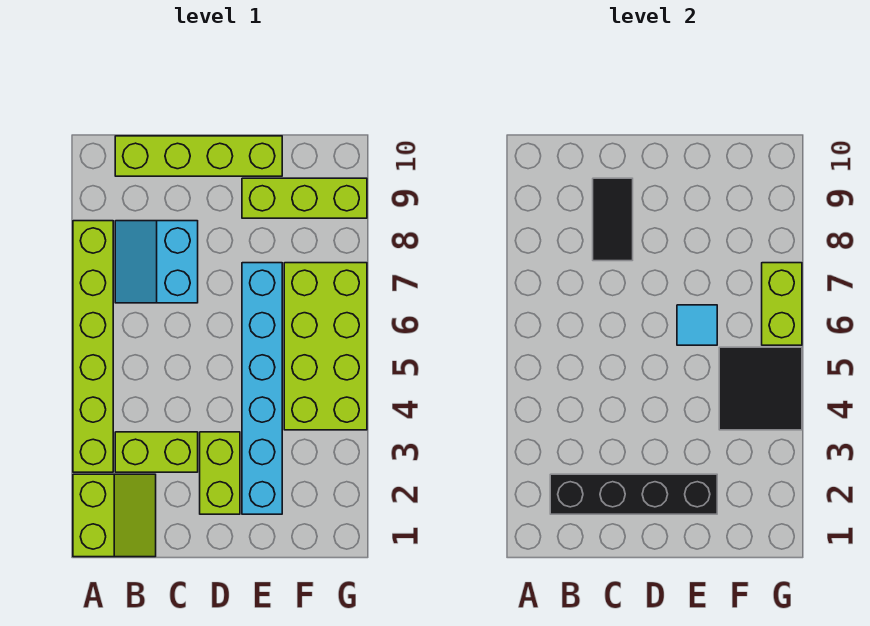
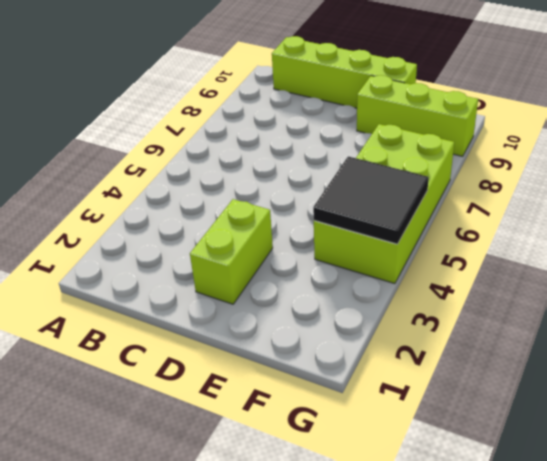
none -> lime slope A1:B2 level 1 top A
none -> lime brick A3:A8 level 1
none -> lime brick B3:C3 level 1

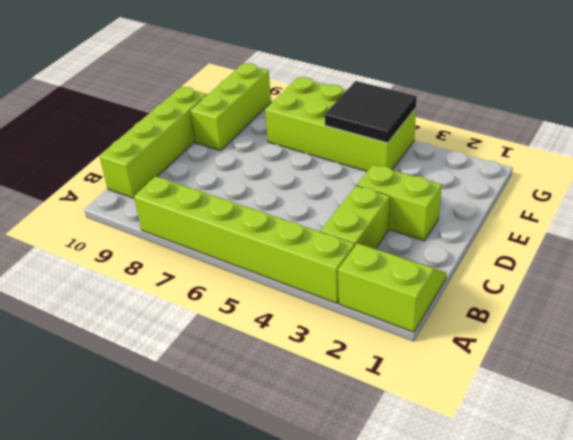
none -> cyan slope B7:C8 level 1 top C
none -> cyan brick E2:E7 level 1
none -> black brick B2:E2 level 2

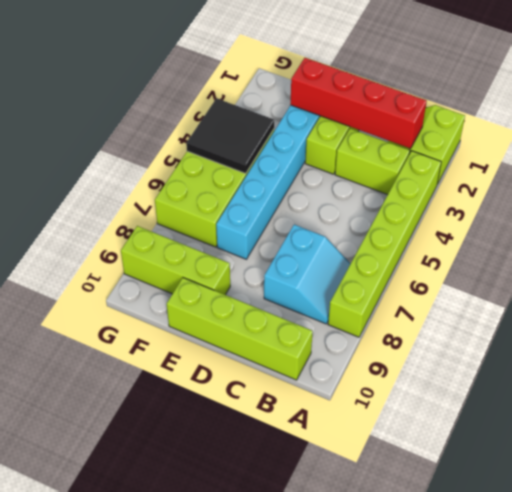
red brick B2:E2 level 2 -> black brick B2:E2 level 2
none -> black tile C8:C9 level 2
none -> cyan tile E6 level 2
none -> lime brick G6:G7 level 2

